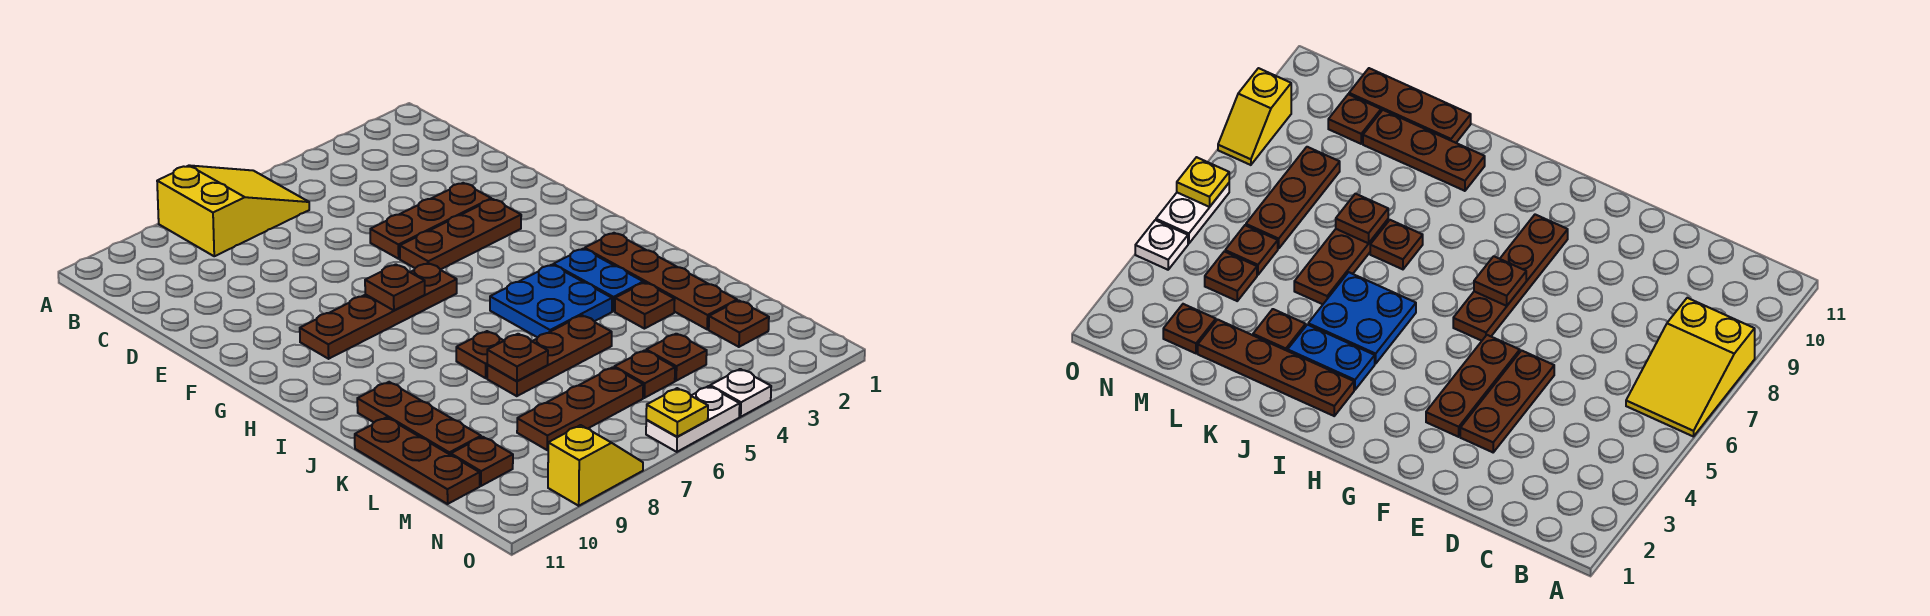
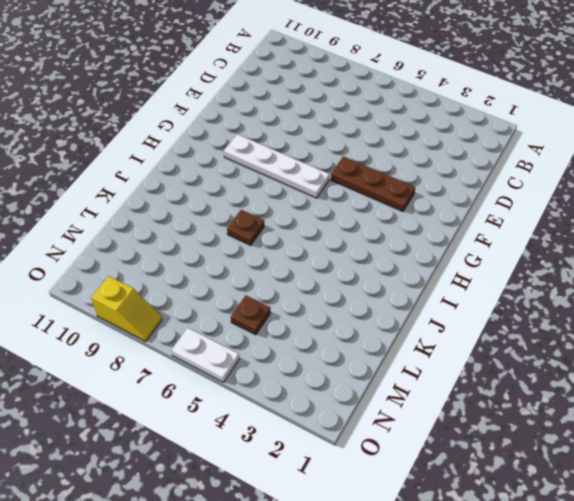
white plate G6:G9 level 1 -> brown plate G6:G9 level 1
none -> yellow slope A6:B8 level 1 top 8
none -> brown plate E3:E5 level 1
none -> brown plate I2:L2 level 1

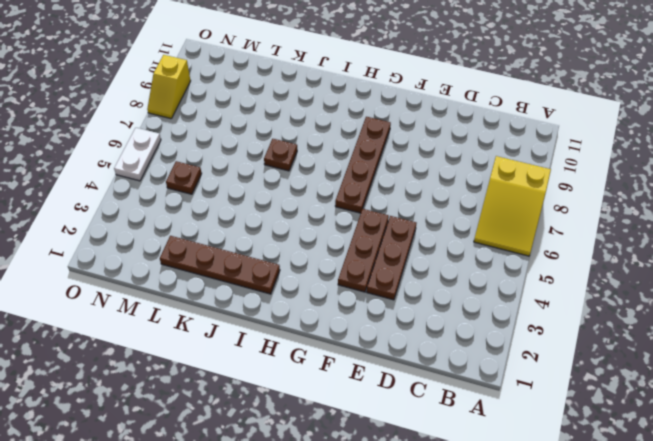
none -> blue plate I3:J3 level 1
none -> blue plate I4:J5 level 1
none -> brown plate J10:L10 level 1

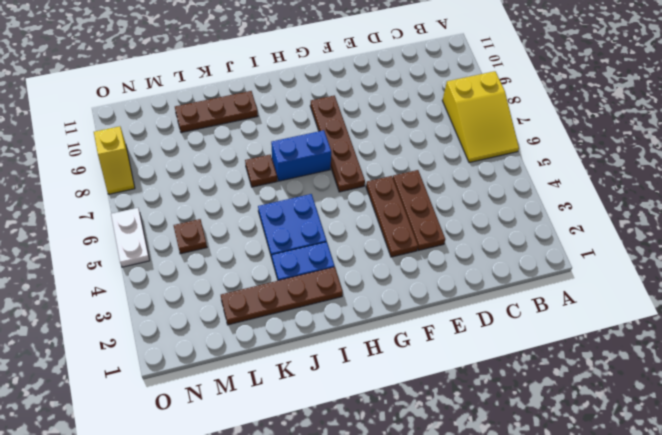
blue brick H7:I7 level 1 -> none
none -> brown plate K3 level 1
none -> brown plate K5:K7 level 1
none -> brown plate K11:M11 level 1

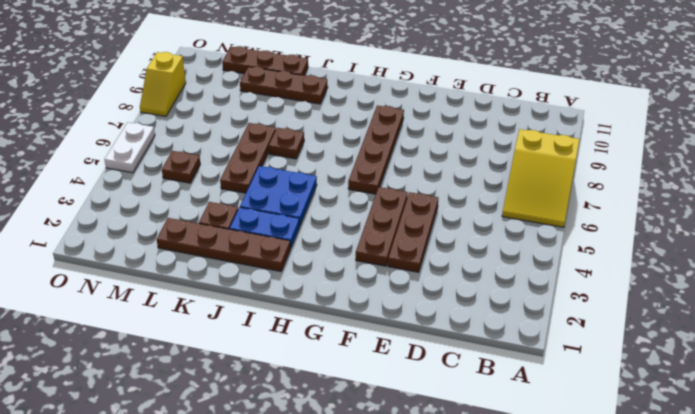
none -> brown plate M2 level 1
none -> brown plate M4 level 1
none -> brown plate M6:M8 level 1

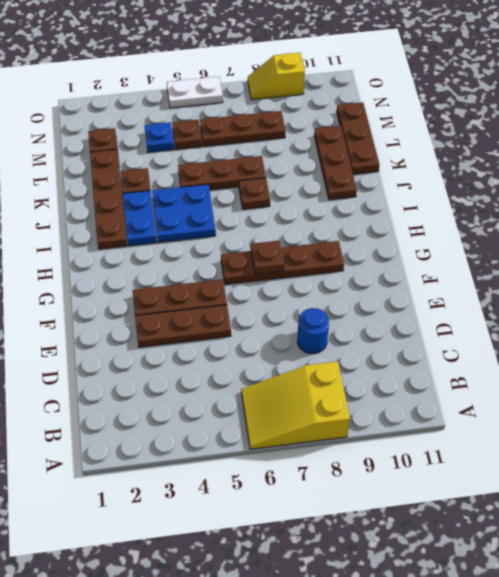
blue round brick D8 level 1 -> none
blue plate M4 level 1 -> brown plate M4 level 1
none -> brown plate M10 level 1
none -> white plate O4 level 1
none -> brown plate K7 level 2

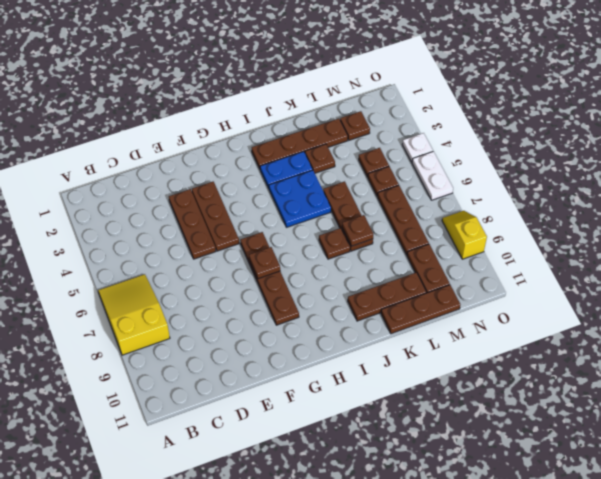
brown plate M9:M10 level 1 -> brown plate M10 level 1
none -> yellow plate O6 level 2

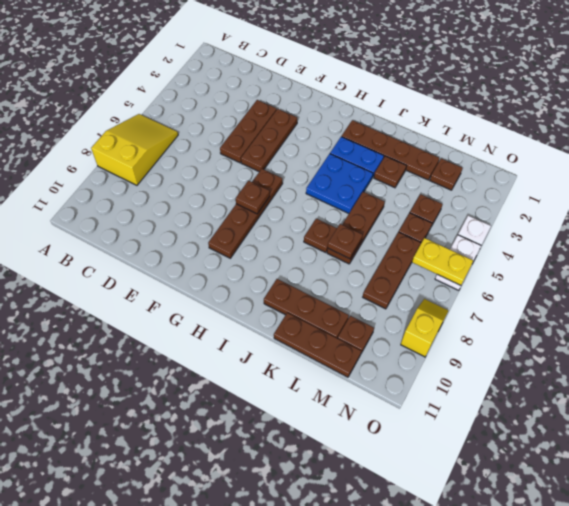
yellow plate N6:O6 level 2 -> yellow plate O6 level 2

